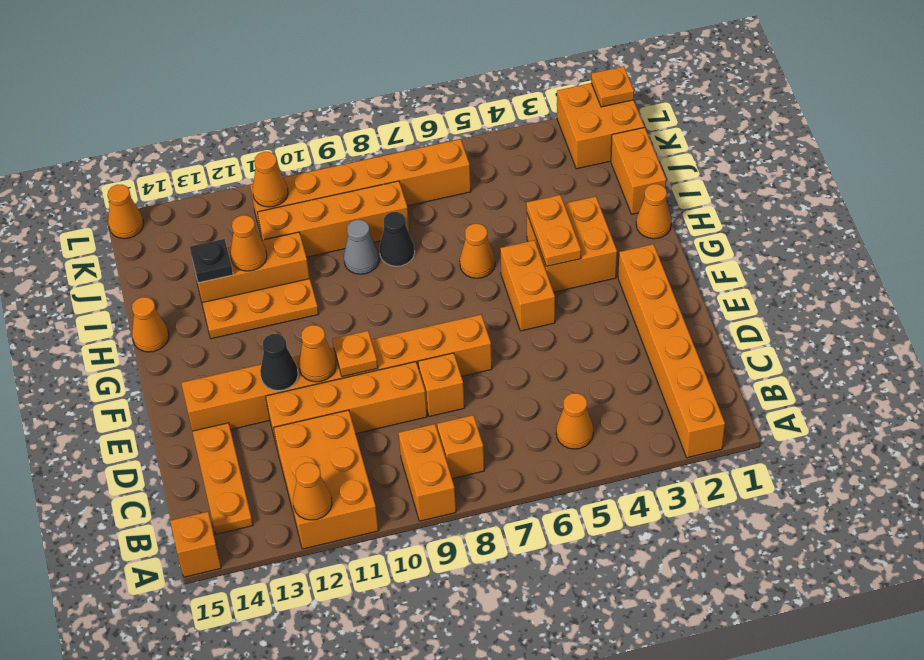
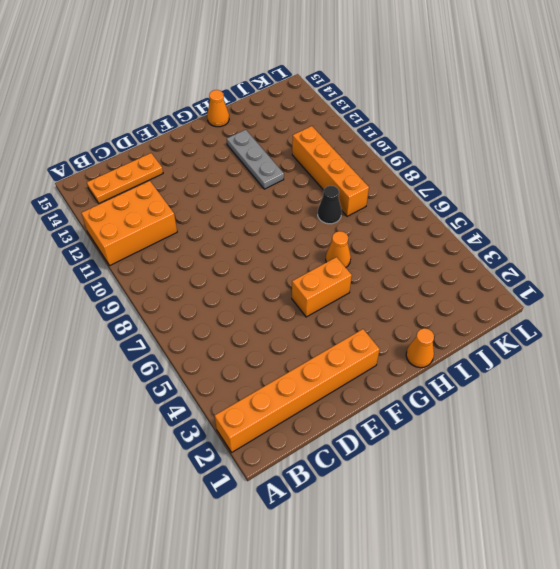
grey plate H11:H13 level 1 -> orange plate H11:H13 level 1
none -> orange brick A9:B9 level 1
none -> orange brick A15 level 1
none -> orange cone B5 level 1
none -> orange brick B8 level 1

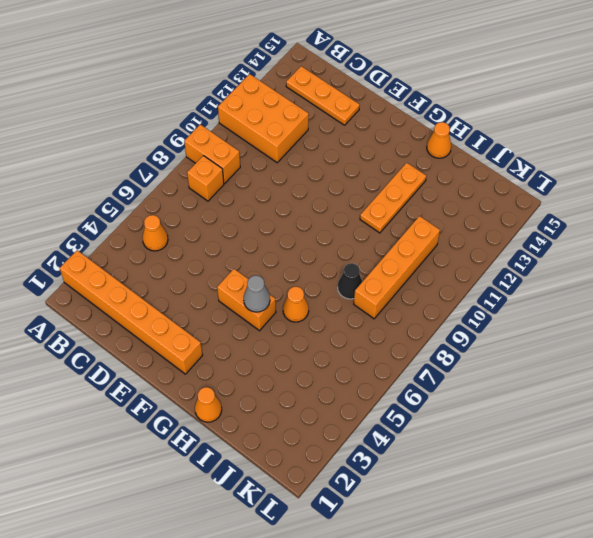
grey cone G5 level 2 -> grey cone I9 level 1
none -> orange brick A15 level 1
none -> orange brick D8 level 1
none -> orange brick D9:D12 level 1
none -> orange brick E7:E14 level 1

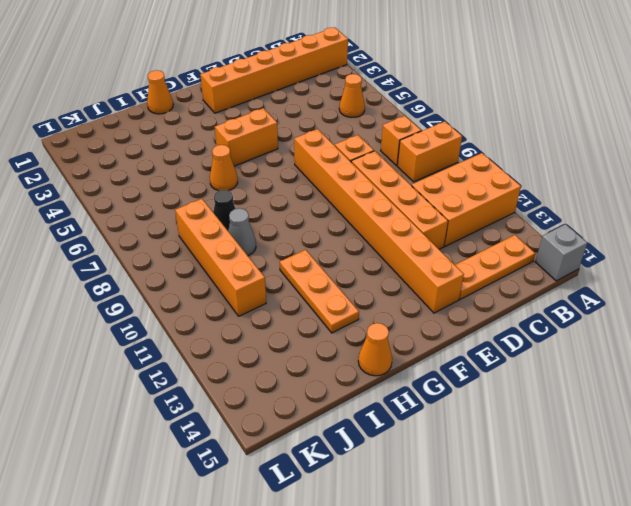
grey brick A15 level 1 -> orange brick A15 level 1
none -> orange brick G3:H4 level 1
none -> orange brick I1:J1 level 1
none -> orange brick I11:I13 level 1
none -> orange brick K1:L2 level 1

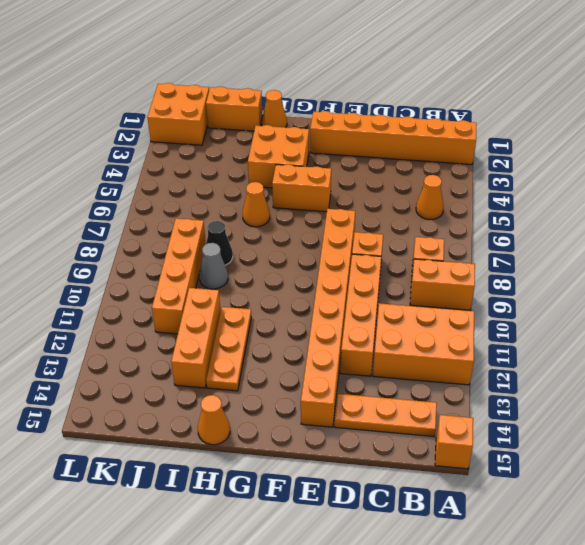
none -> orange brick K6:K11 level 1
none -> orange cone L15 level 1
none -> orange cone A12 level 2
none -> orange plate E10 level 2

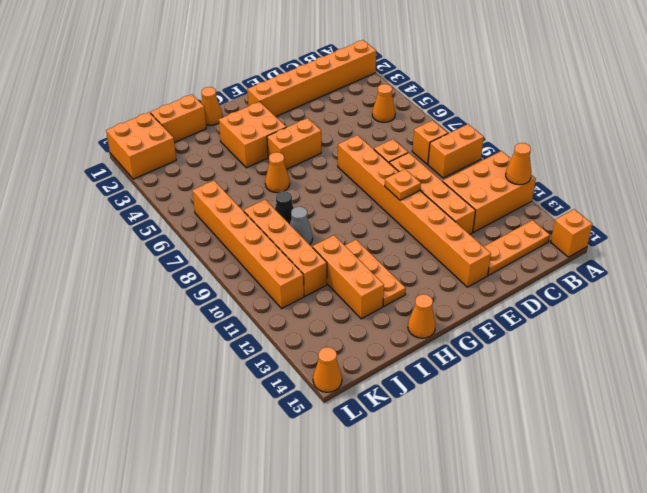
none -> orange cone E11 level 2
none -> black cone E12 level 2
none -> orange plate G4:H4 level 2
none -> orange cone I12 level 2

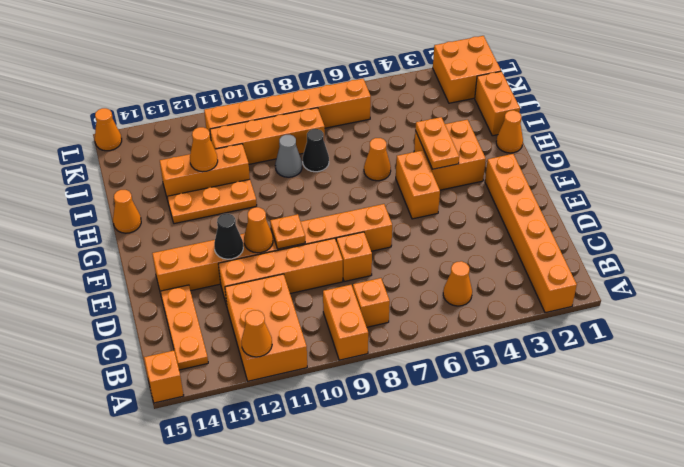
none -> black plate I13 level 2
none -> orange cone K11 level 2
none -> orange plate L1 level 2

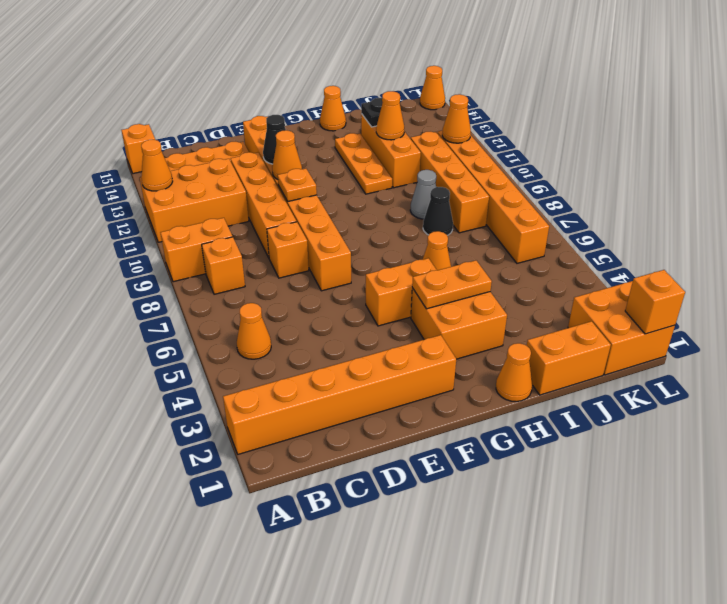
orange brick L1 level 2 -> orange plate L1 level 2

